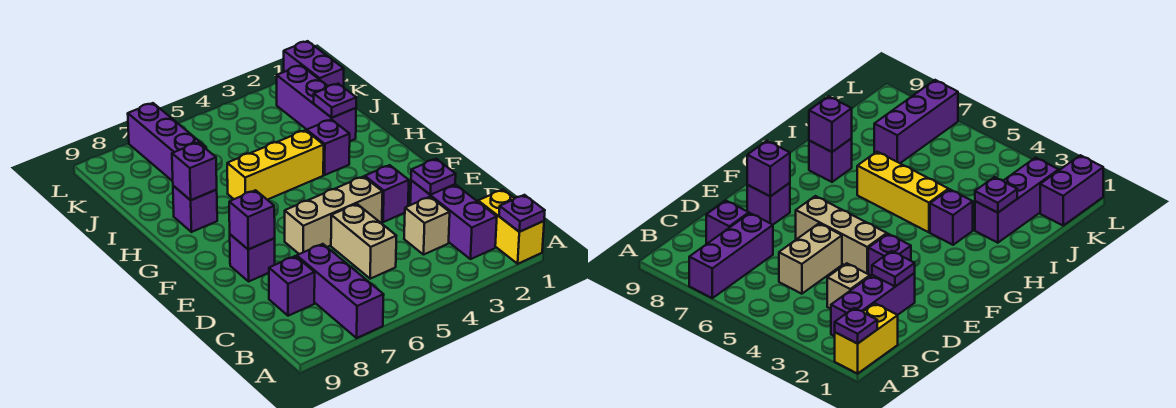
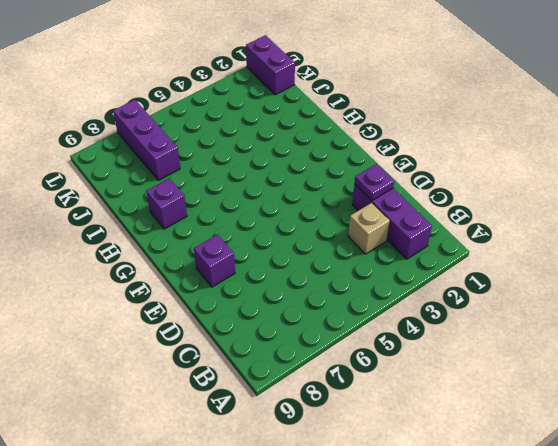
none -> yellow brick A1:B1 level 1
none -> purple brick A7:C7 level 1
none -> tan brick C5:D5 level 1

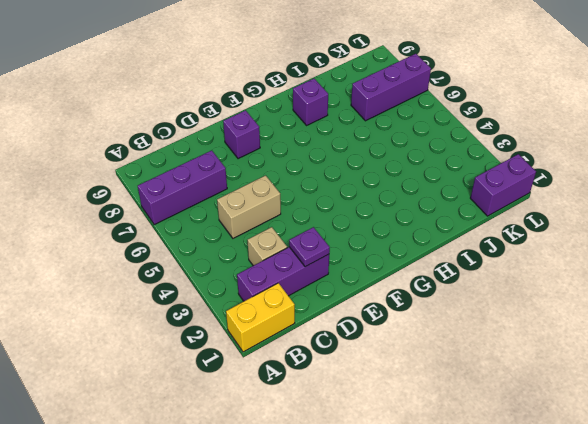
none -> purple brick C8 level 1
none -> purple brick E3 level 1
none -> tan brick E4:E6 level 1

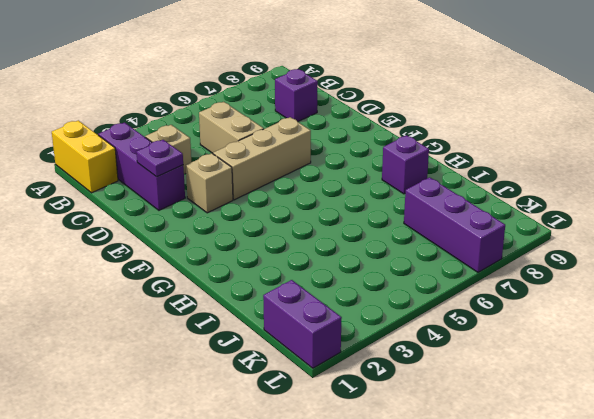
tan brick E3 level 1 -> purple brick E3 level 1
none -> purple brick A7:C7 level 1
none -> purple brick E8 level 1
none -> purple brick H3 level 1

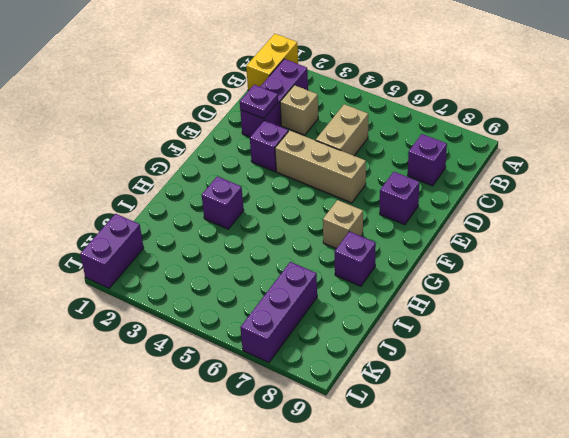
tan brick G7 level 1 -> none
none -> purple brick A7:C7 level 1
none -> yellow brick H4:H6 level 1
none -> purple brick I2:K2 level 1

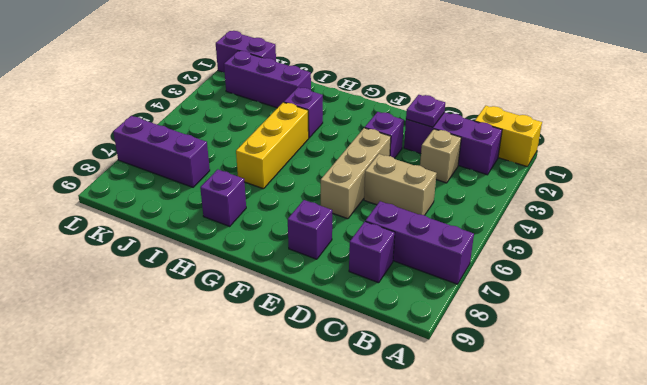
none -> purple plate A1 level 2
none -> purple brick E8 level 2
none -> purple brick H8 level 2

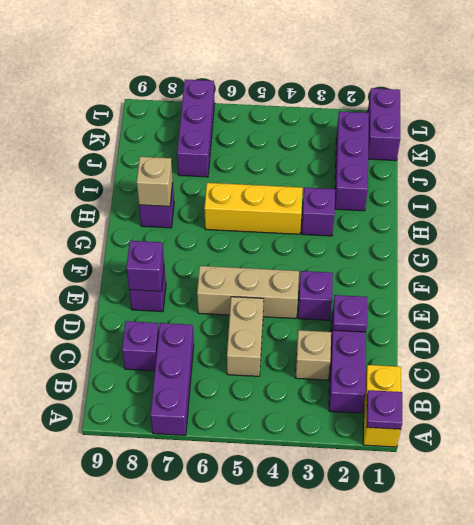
tan brick H8 level 2 -> purple brick H8 level 2
none -> purple plate I2 level 2

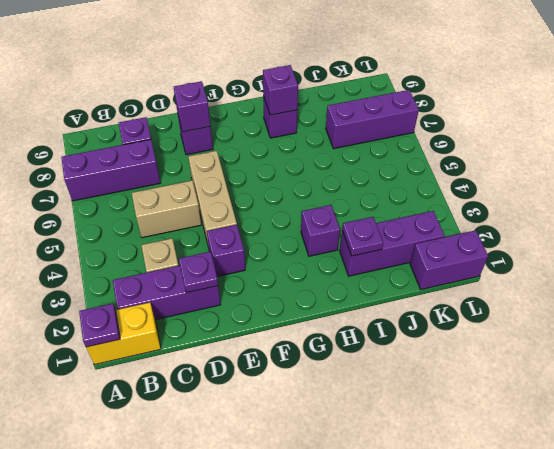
none -> yellow brick H4:H6 level 1

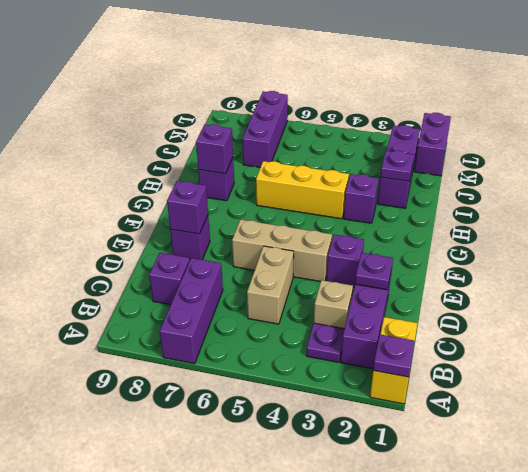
purple plate B3 level 1 -> none

